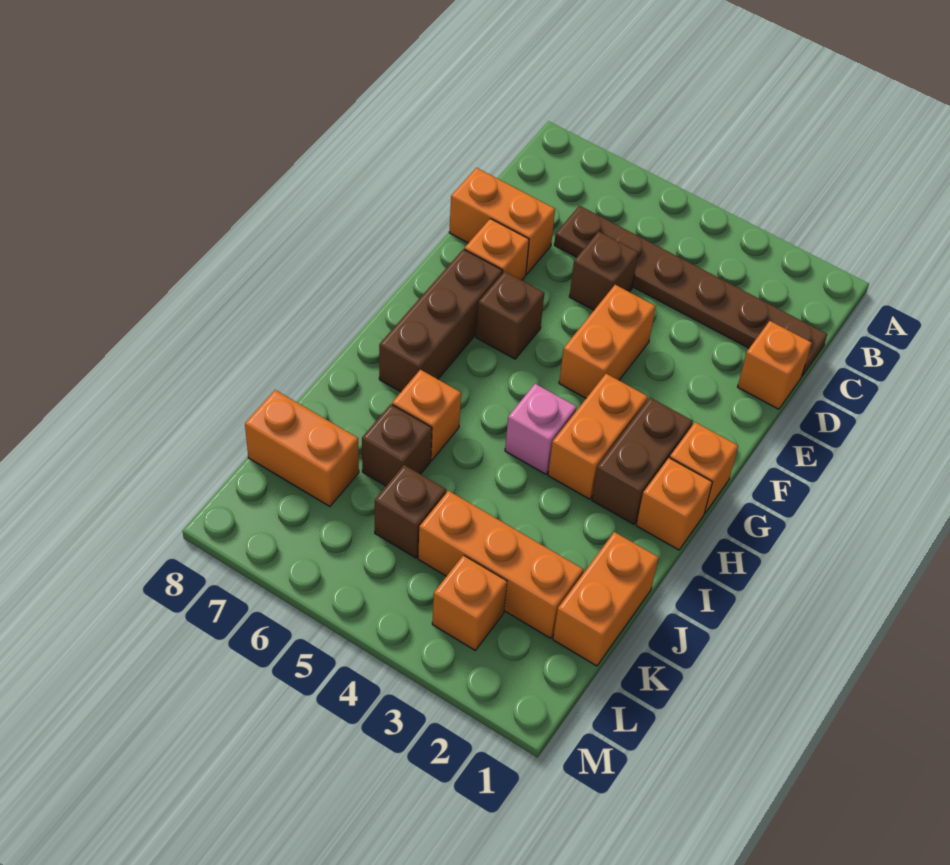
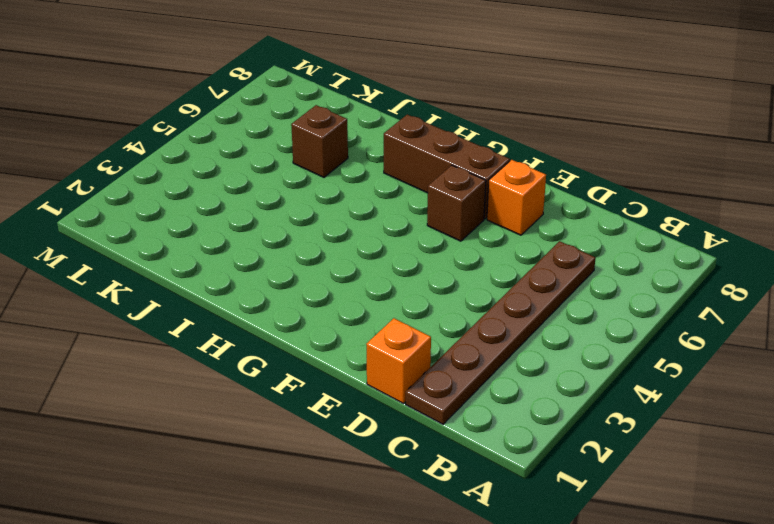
none -> brown brick D5 level 1
none -> orange brick D7:D8 level 1
none -> orange brick E4:F4 level 1

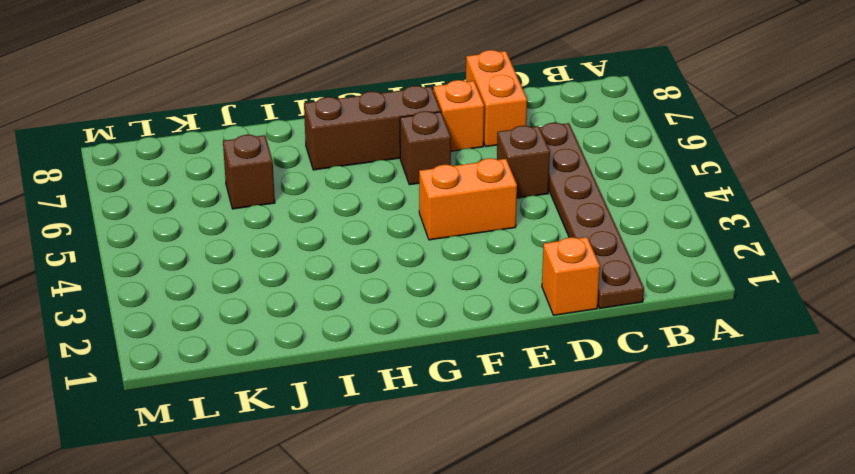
none -> orange brick G1 level 1
none -> brown brick G2:H2 level 1
none -> orange brick G3:H3 level 1

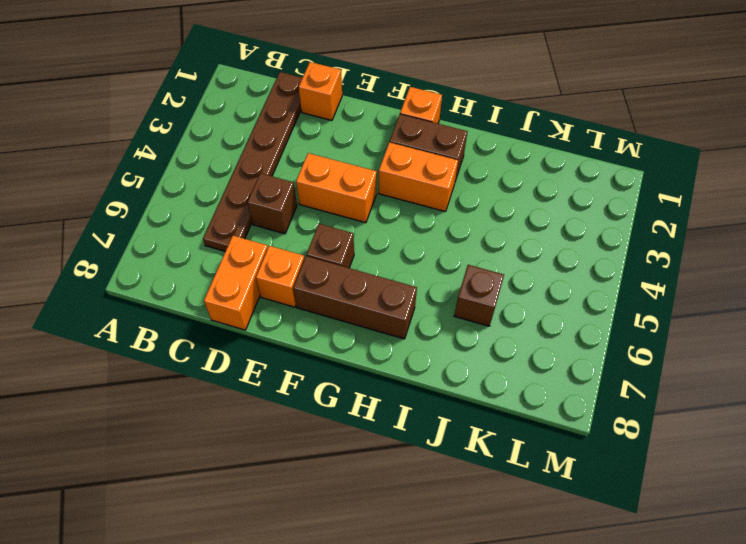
none -> orange brick H1 level 1
none -> pink brick H4 level 1
none -> orange brick I6 level 1

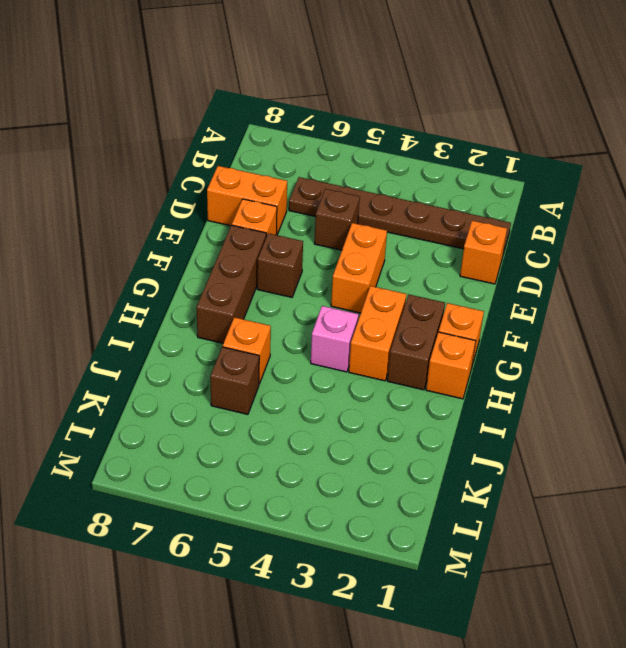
none -> orange brick J1:K1 level 1
none -> orange brick K2:K4 level 1
none -> brown brick K5 level 1

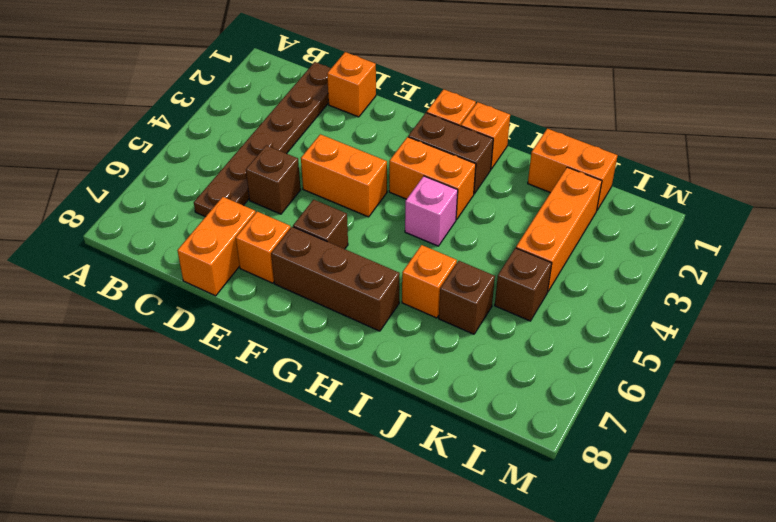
none -> orange brick K7:K8 level 1
none -> orange brick L3 level 1

